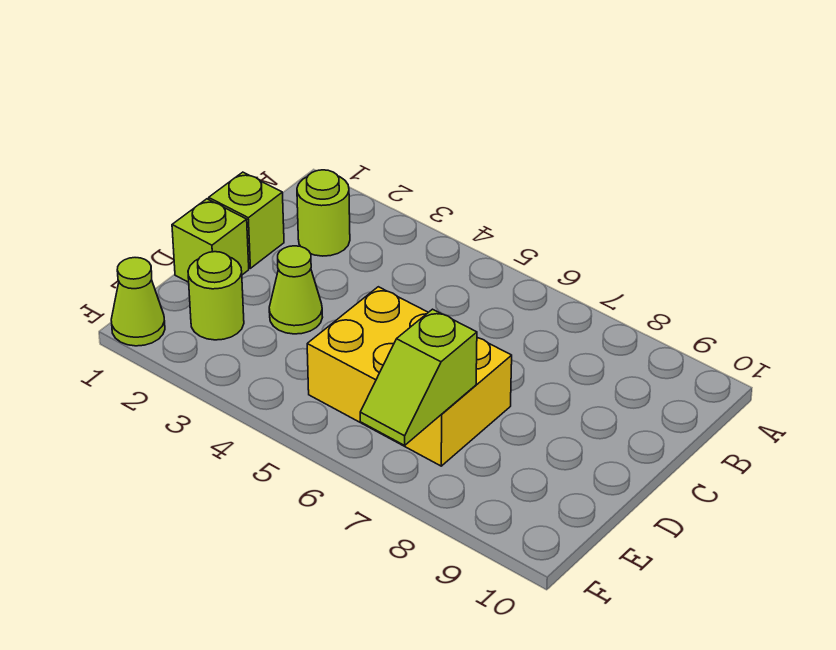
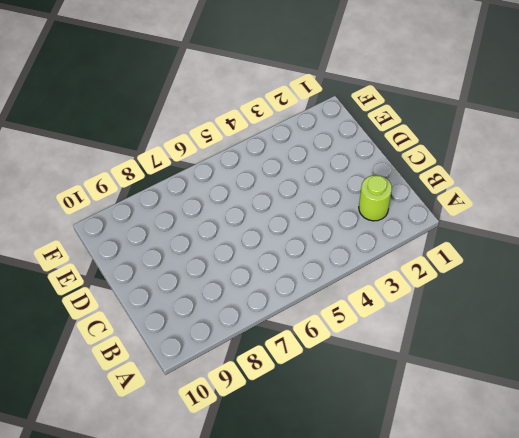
none -> lime brick C1 level 1
none -> lime brick D1 level 1

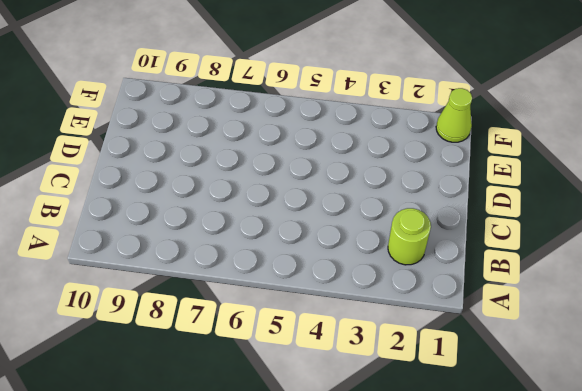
none -> lime brick C1 level 1
none -> lime brick D1 level 1

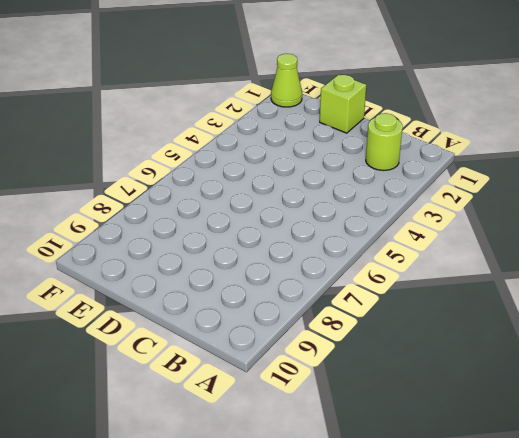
none -> lime brick C1 level 1
none -> lime cone D3 level 1

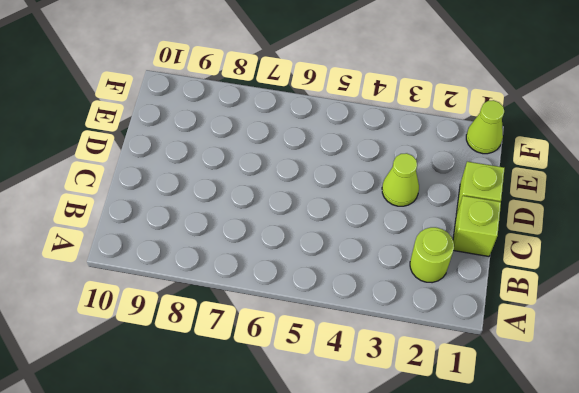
none -> yellow brick D5:E7 level 1
none -> lime round brick E2 level 1

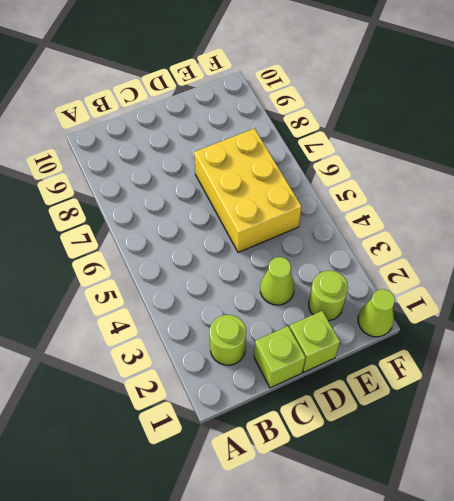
none -> lime slope E7:F7 level 2 top E

